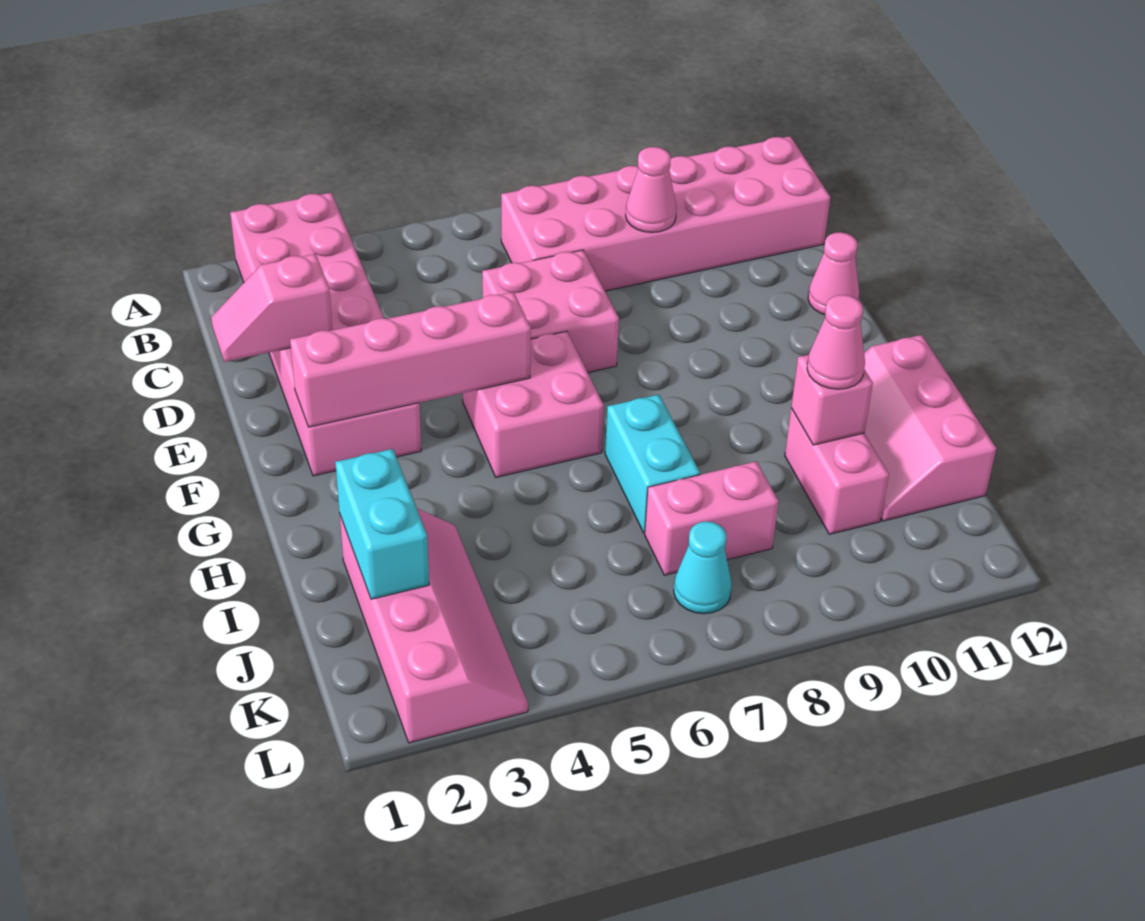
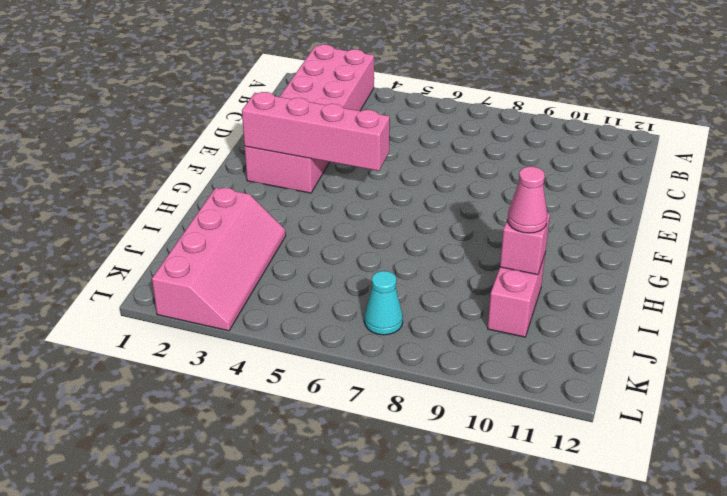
none -> pink brick B7:C12 level 1
none -> pink brick D6:E7 level 1
none -> pink cone E12 level 1

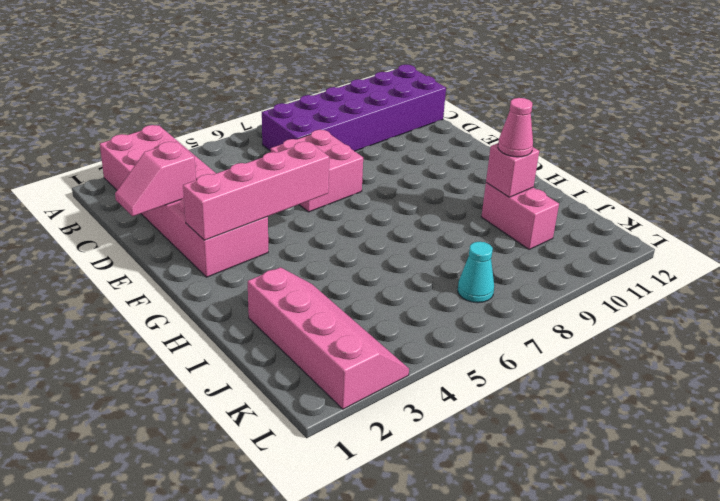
purple brick B7:C12 level 1 -> pink brick B7:C12 level 1
none -> pink cone E12 level 1
none -> pink brick F5:G6 level 1
none -> cyan brick H7:I7 level 1

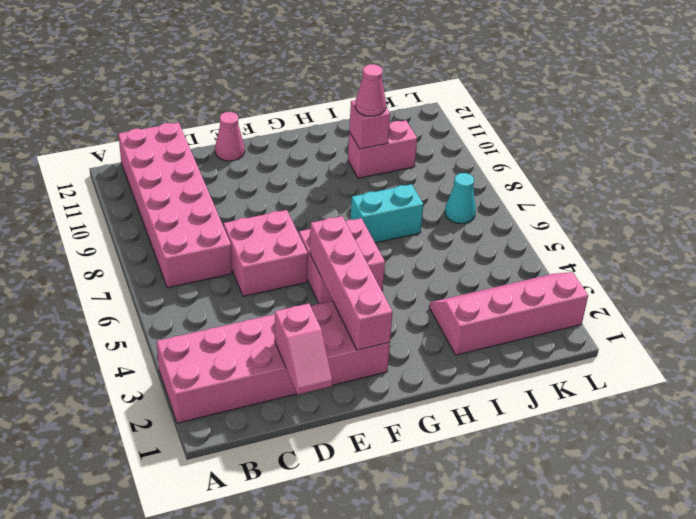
none -> pink slope H11:J12 level 1 top 12
none -> pink brick J7:J8 level 1
none -> pink cone C9 level 2

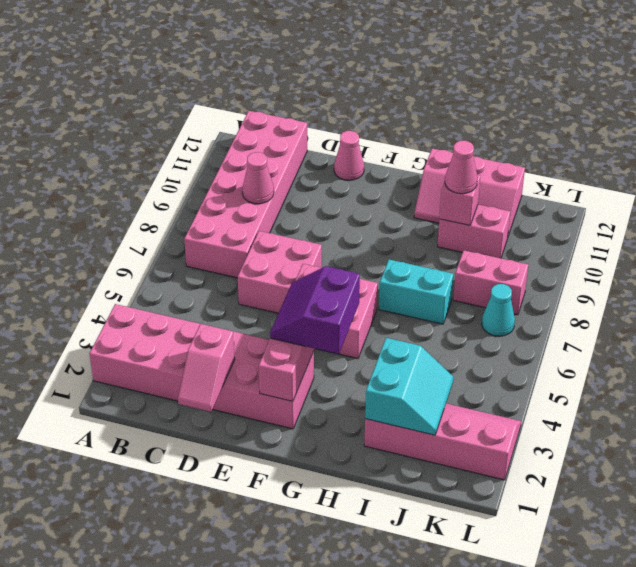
purple slope F3:G4 level 3 top G -> none
cyan slope I2:J3 level 2 top I -> cyan brick I2:J2 level 2
pink brick J8:K8 level 1 -> pink brick J7:J8 level 1

